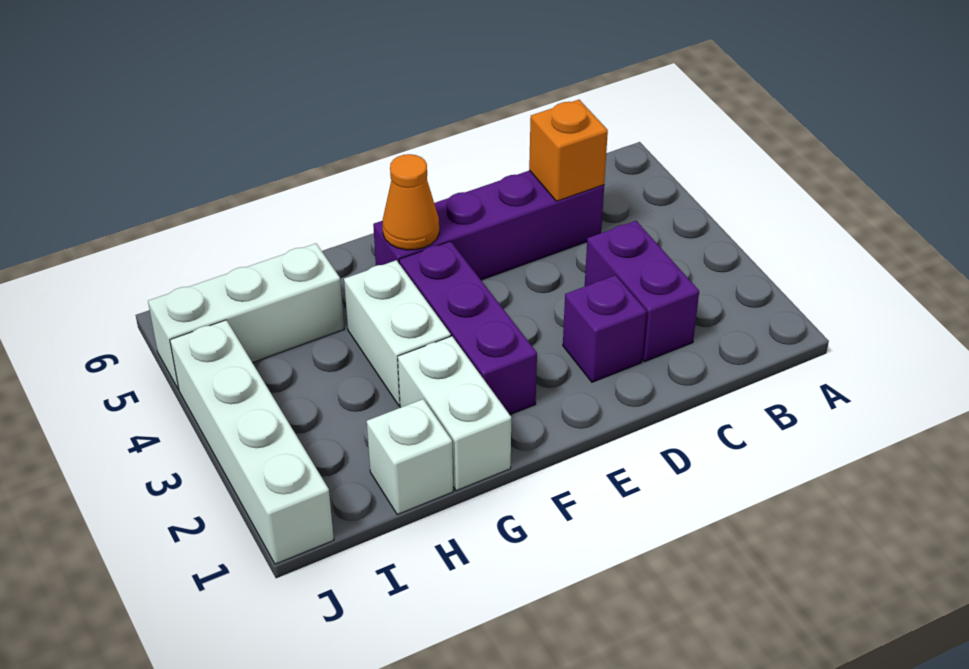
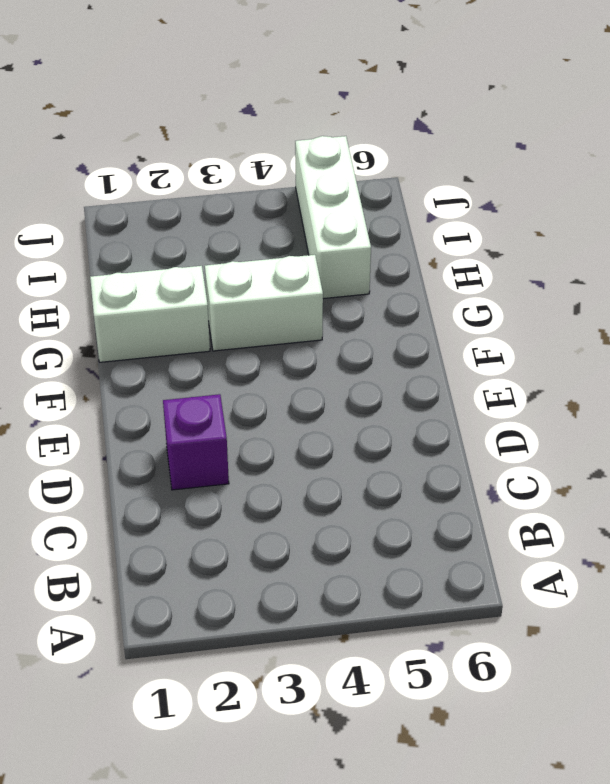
none -> purple brick C2:C3 level 1
none -> purple brick C5:F5 level 1

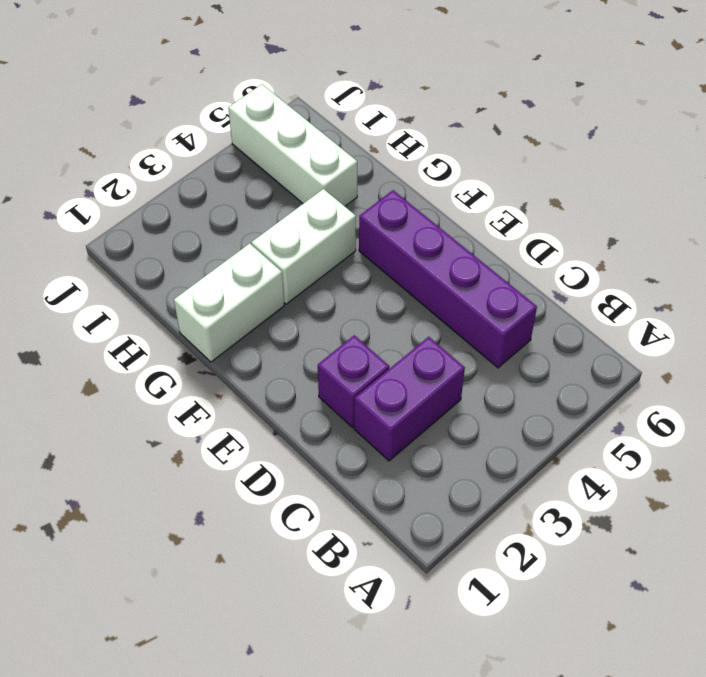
none -> purple brick F2:F4 level 1
none -> white brick H1 level 1

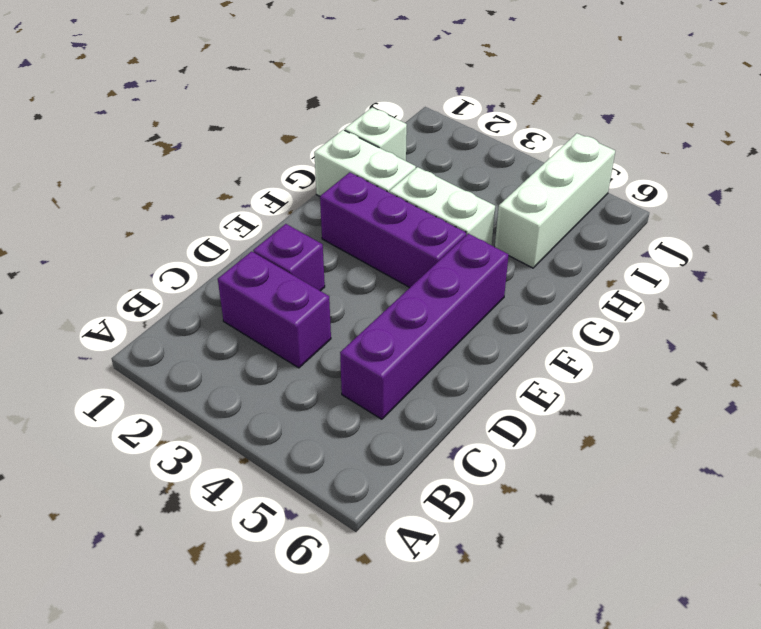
none -> white brick J1:J4 level 1
none -> orange brick C5 level 2

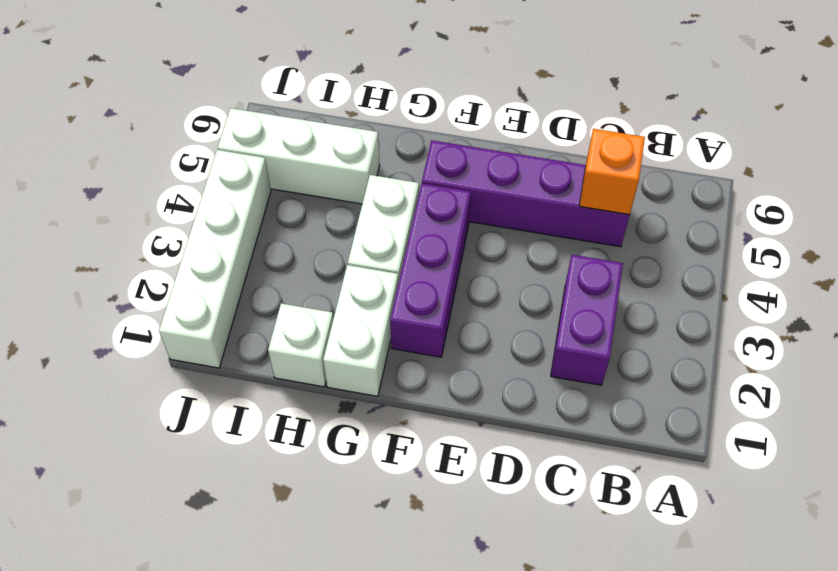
none -> purple brick D2 level 1
none -> orange cone F5 level 2

